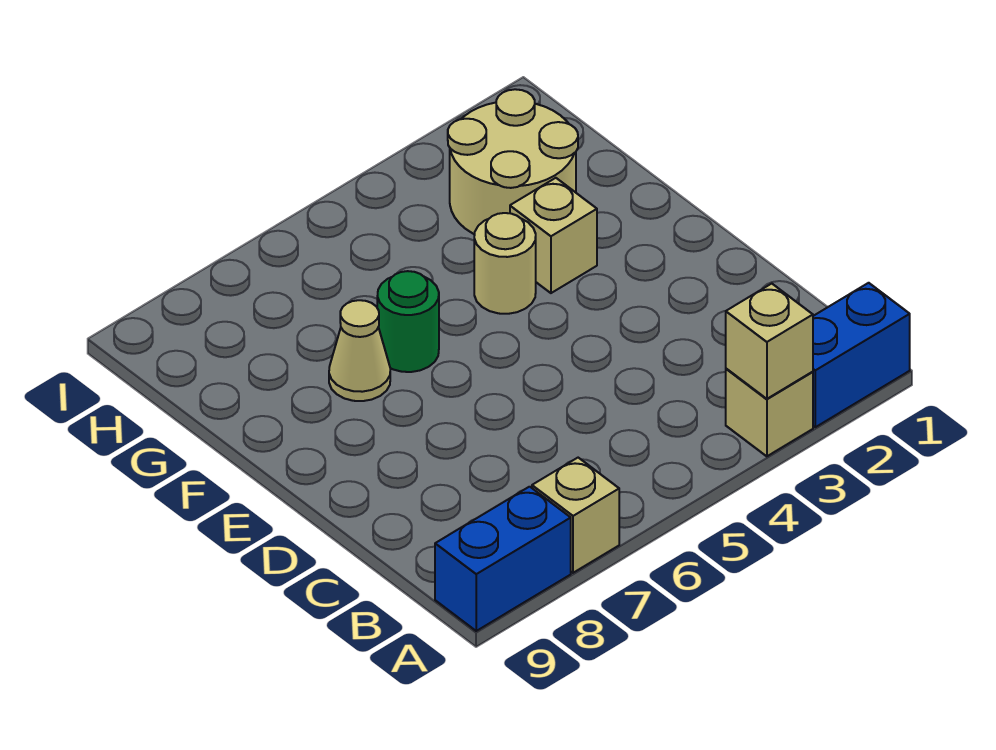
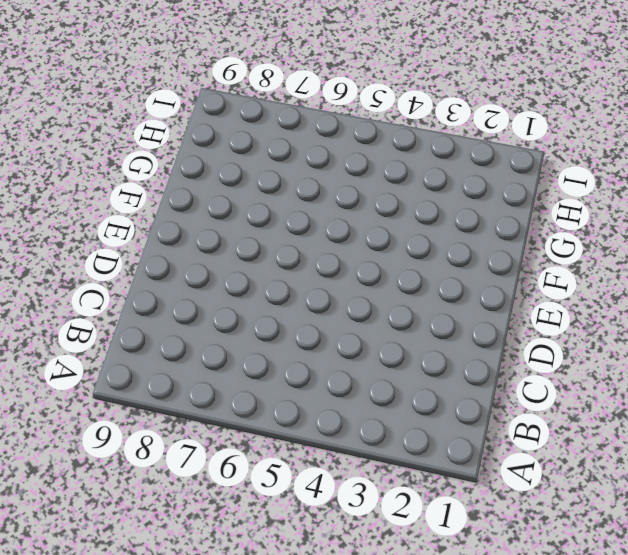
none -> blue brick A1:A2 level 1
none -> tan brick A3 level 1

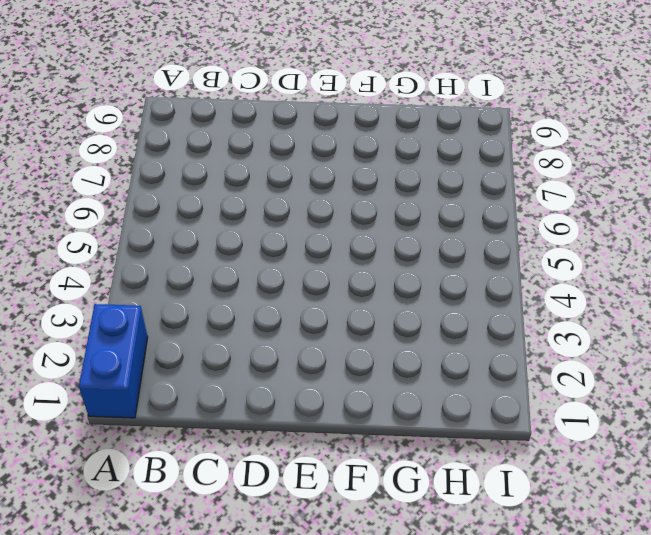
none -> tan brick A3 level 1
none -> tan brick A7 level 1

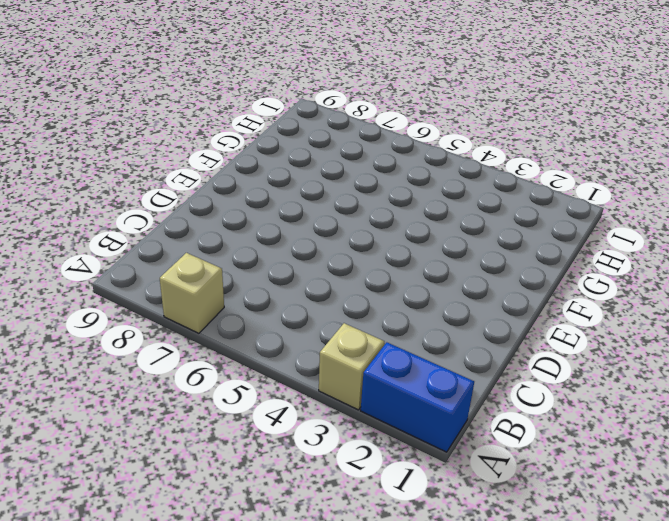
none -> blue brick A8:A9 level 1
none -> tan brick F3 level 1

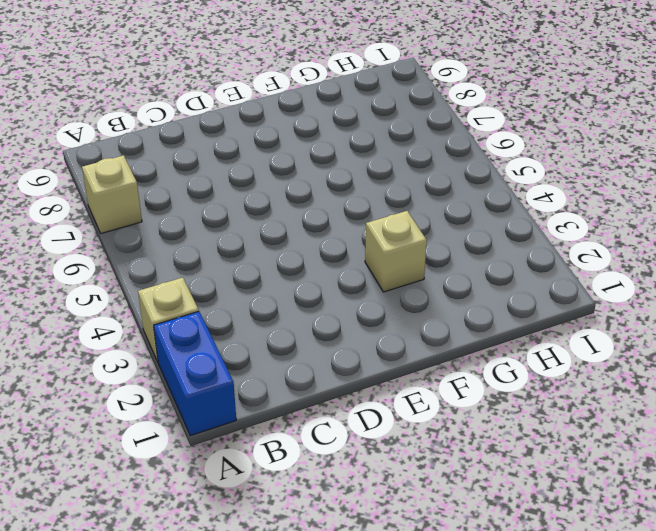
none -> blue brick A8:A9 level 1
none -> tan round brick F4 level 1

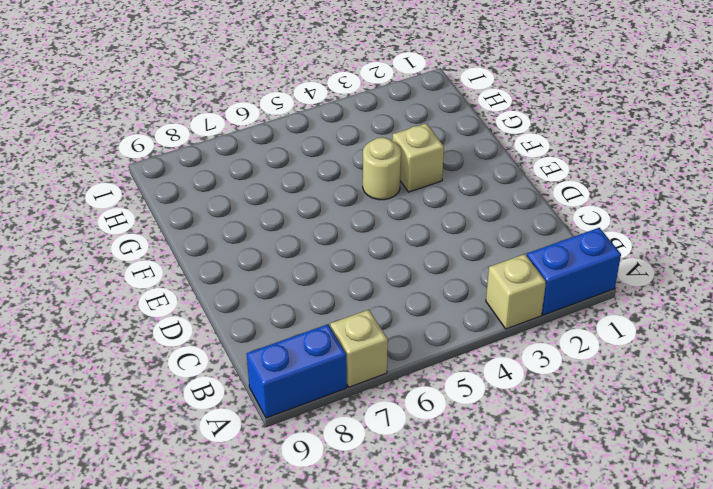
none -> green round brick F6 level 1
none -> tan cone F7 level 1

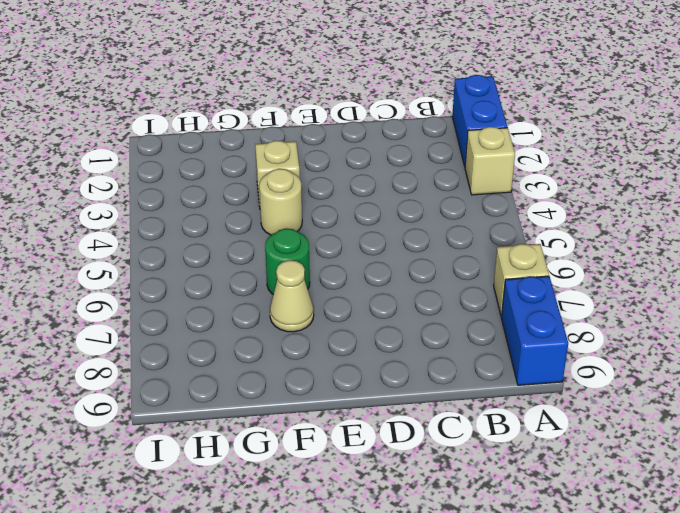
none -> tan round brick G2:H3 level 1
none -> tan brick A3 level 2

